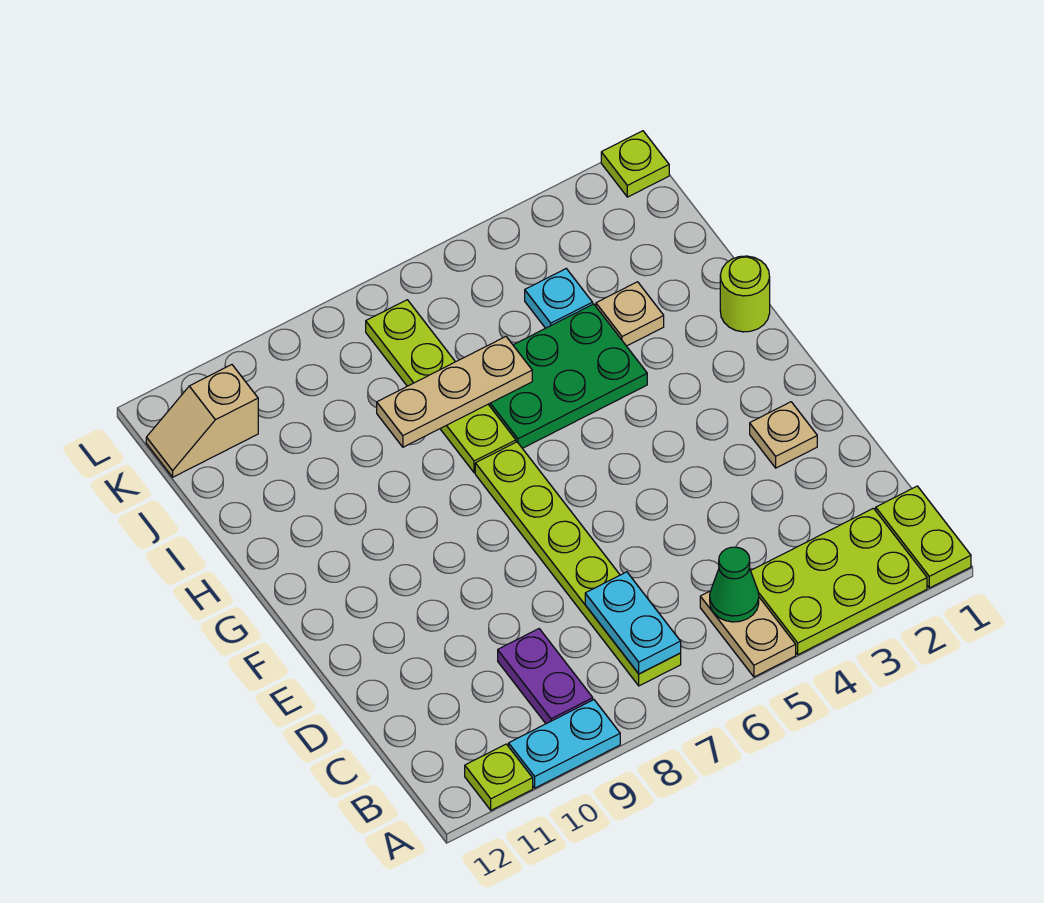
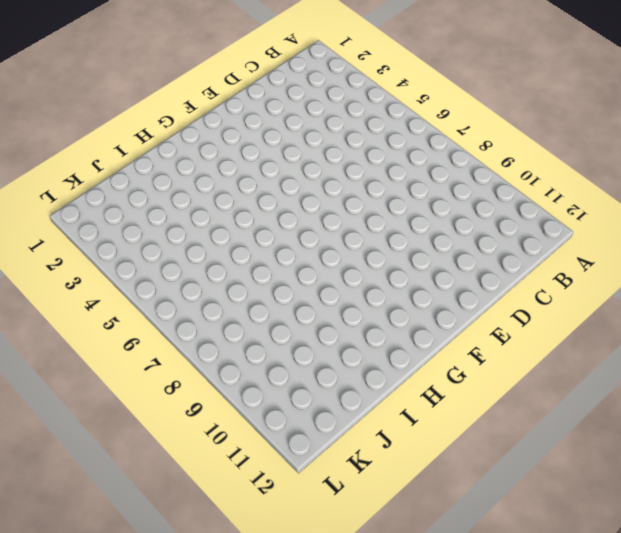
none -> lime plate A1:B1 level 1
none -> lime plate A2:B4 level 1
none -> tan plate A5:B5 level 1

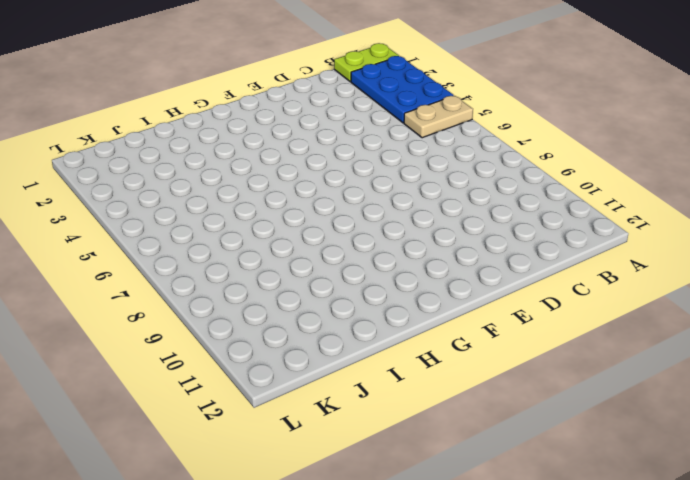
blue plate A2:B4 level 1 -> lime plate A2:B4 level 1
none -> cyan plate A9:A10 level 1
none -> lime plate A11 level 1
none -> lime plate B7:G7 level 1

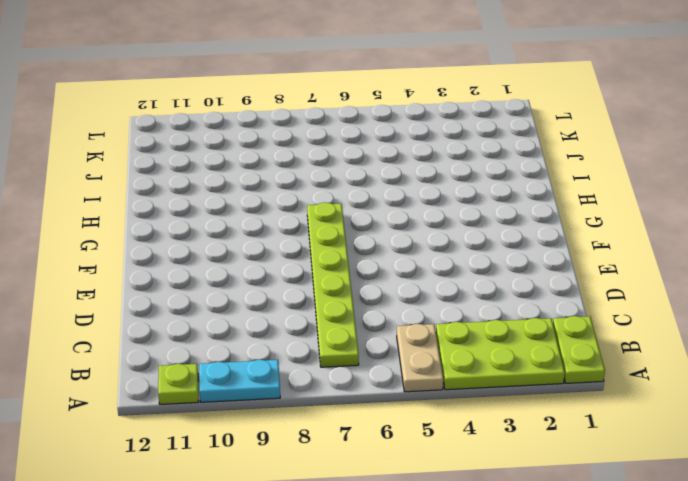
none -> purple plate B9:C9 level 1
none -> tan plate E2 level 1
none -> lime round brick H1 level 1

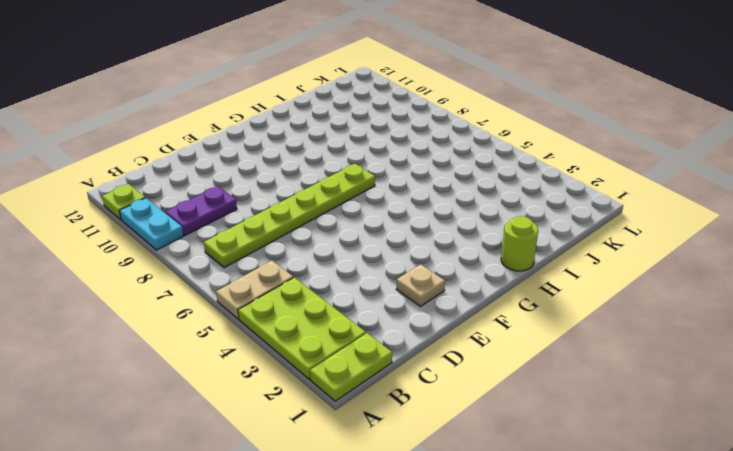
none -> green plate H4:I6 level 1
none -> lime plate H7:K7 level 1
none -> tan plate I3 level 1

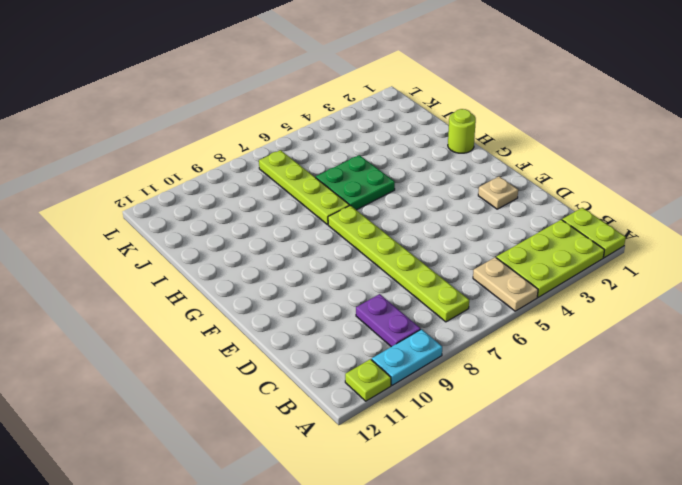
green plate H5:I6 level 1 -> green plate H4:I6 level 1
none -> tan plate I3 level 1
none -> cyan plate J4 level 1
none -> tan slope K11:K12 level 1 top 11

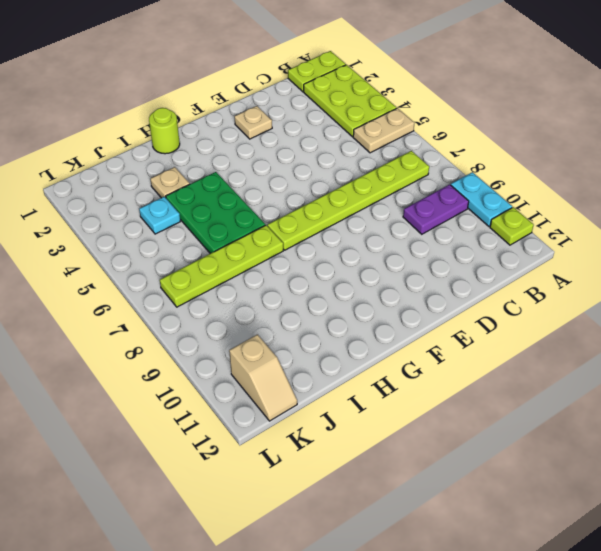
none -> lime plate L1 level 1
none -> green cone B5 level 2
none -> cyan plate B7:C7 level 2

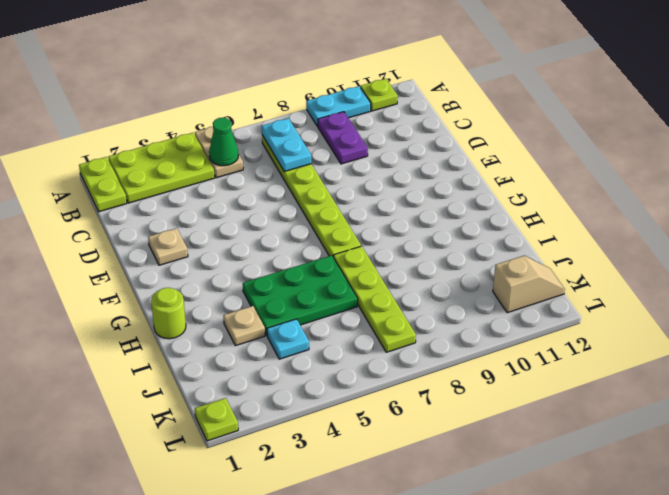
none -> tan plate I6:I8 level 2

